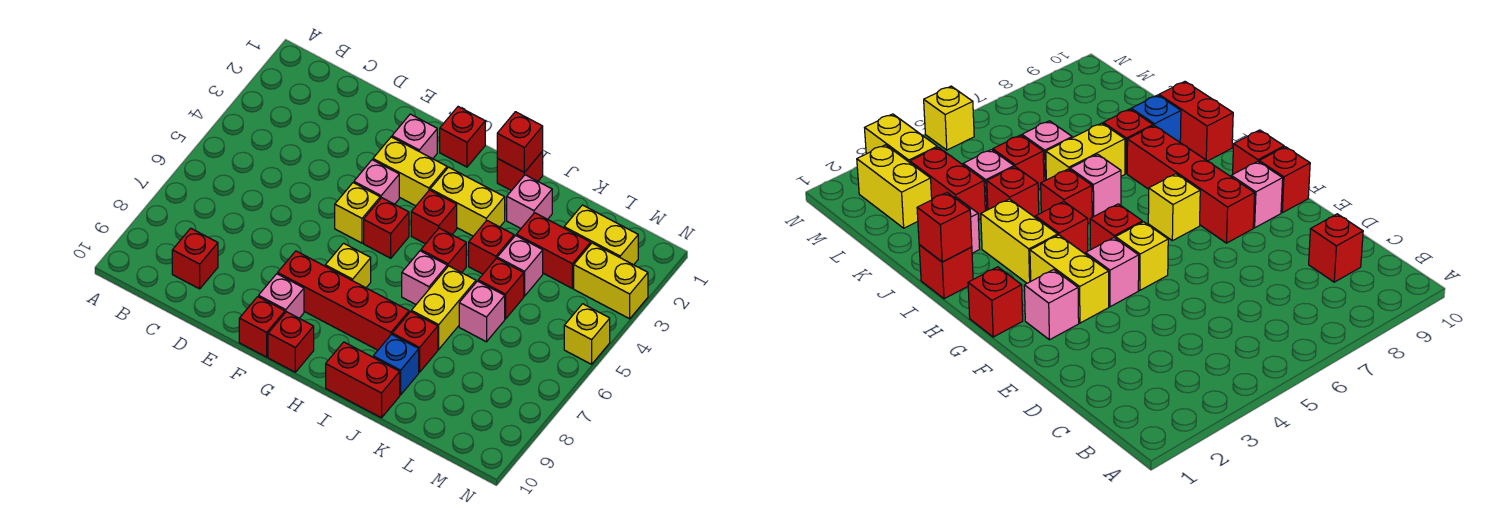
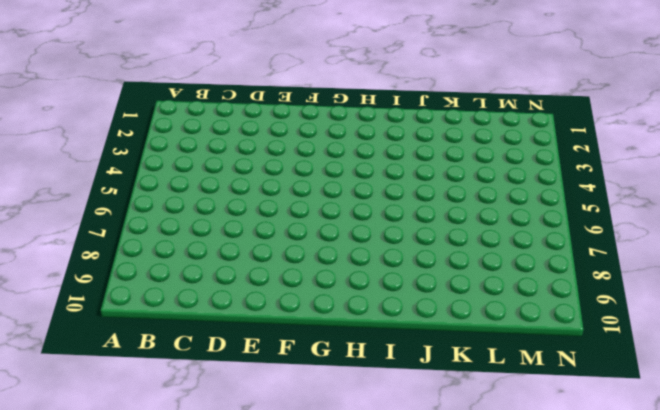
none -> red brick C9 level 1
none -> pink brick F2 level 1
none -> yellow brick F3:G3 level 1
none -> pink brick F4 level 1

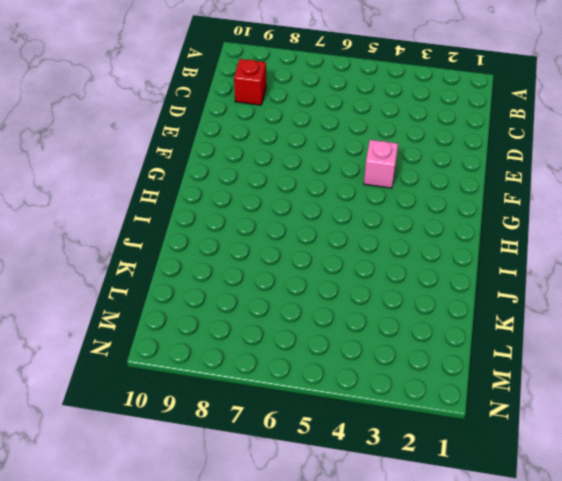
none -> pink brick F2 level 1
none -> yellow brick F3:G3 level 1
none -> yellow brick F5 level 1
none -> red brick F8:I8 level 1

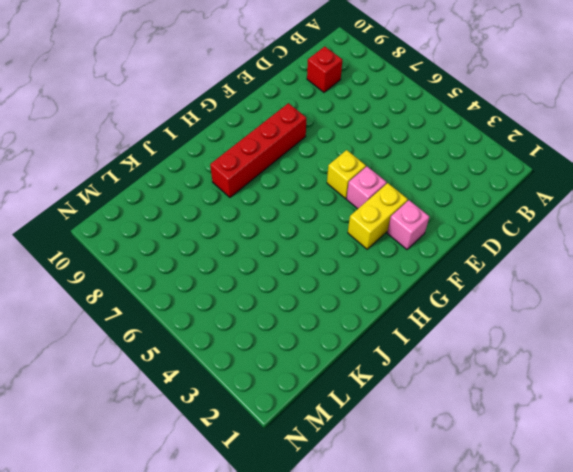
none -> pink brick F9 level 1
none -> red brick F10 level 1
none -> red brick G1 level 1
none -> red brick G5 level 1

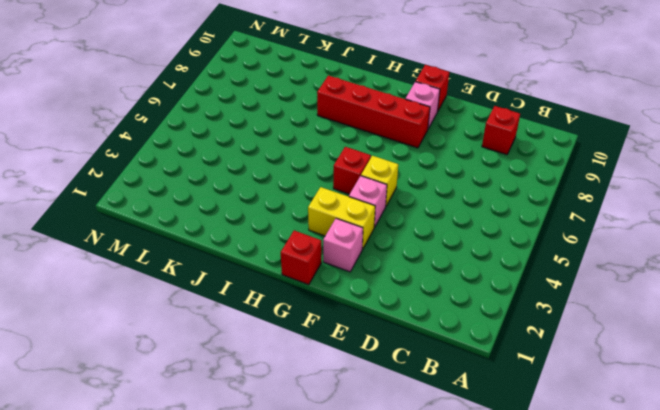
none -> yellow brick G7 level 1
none -> red brick G10 level 1
none -> yellow brick H3:I3 level 1
none -> red brick H4 level 1

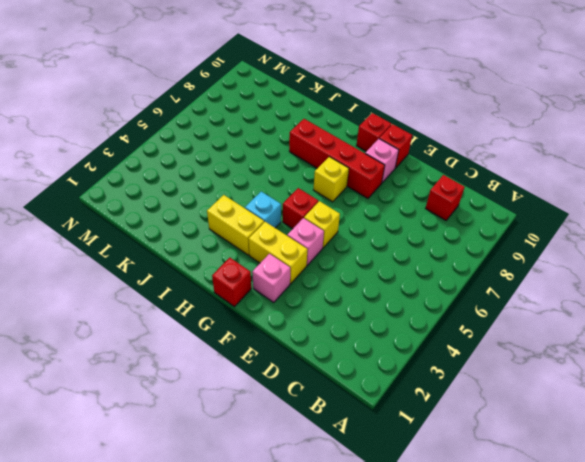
cyan brick H4 level 1 -> red brick H4 level 1
none -> red brick I1 level 1
none -> red brick I5 level 1
none -> pink brick I6 level 1
none -> red brick I10:J10 level 1

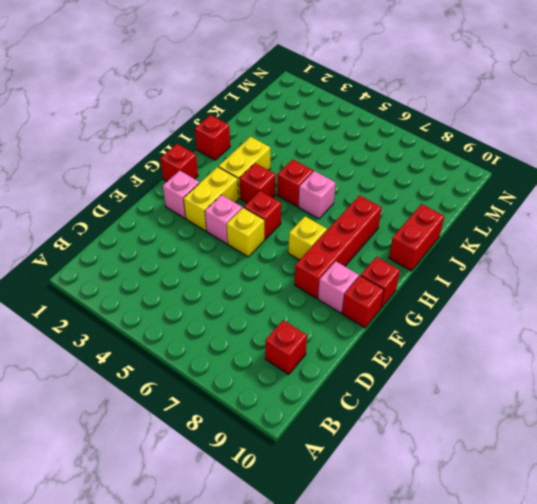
none -> pink brick J2 level 1
none -> red brick J4 level 1
none -> yellow brick J6:J7 level 1
none -> red brick J8 level 1

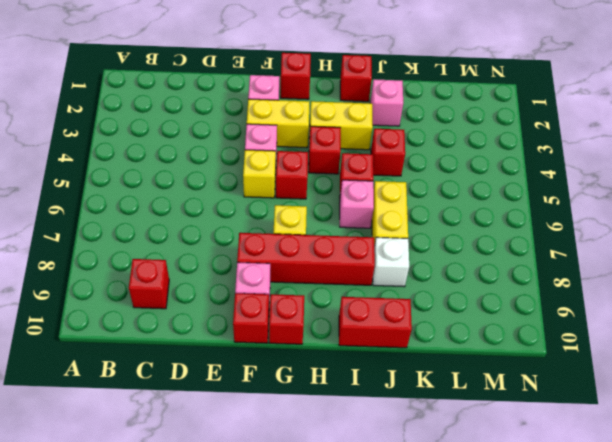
white brick J8 level 1 -> red brick J8 level 1
none -> blue brick J9 level 1
none -> red brick K3:L3 level 1
none -> pink brick K4 level 1
none -> red brick K5 level 1

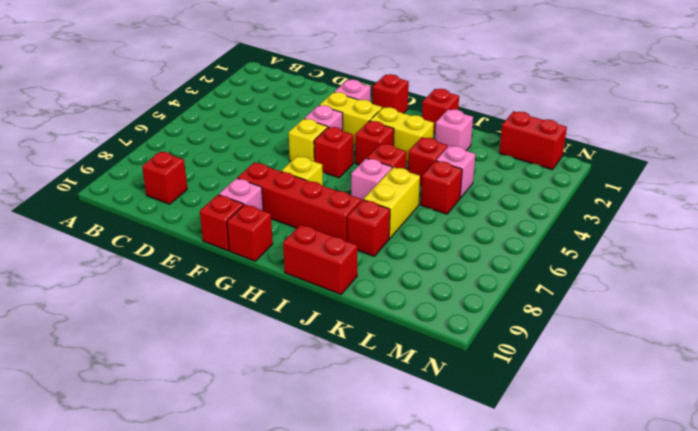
red brick L1:M1 level 1 -> red brick K3:L3 level 1
none -> blue brick J9 level 1
none -> pink brick K6 level 1
none -> yellow brick L2:M2 level 1
none -> yellow brick M3:N3 level 1

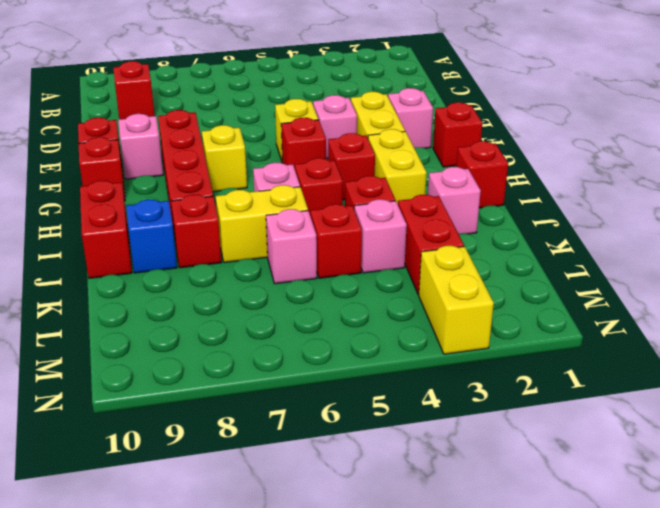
none -> yellow brick L2:M2 level 1
none -> yellow brick N5 level 1
none -> red brick I1 level 2

